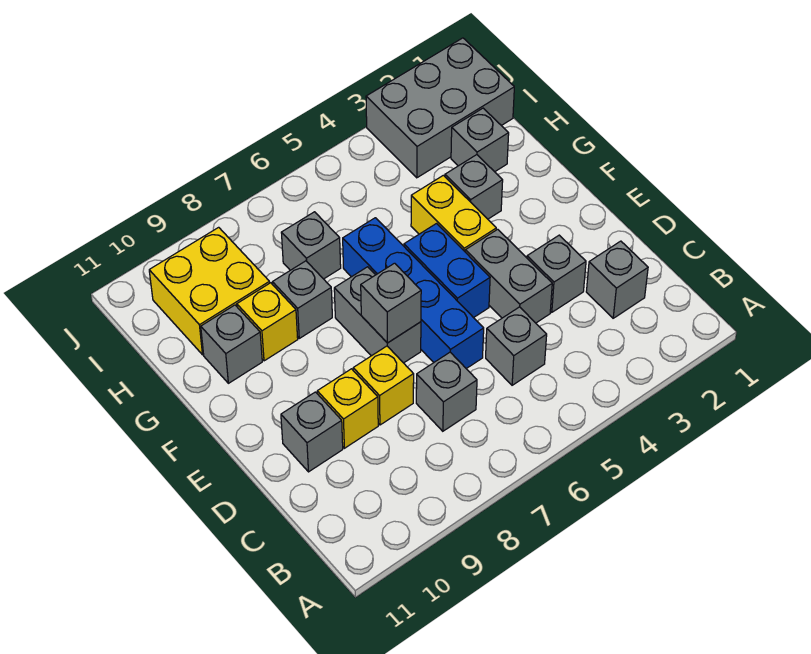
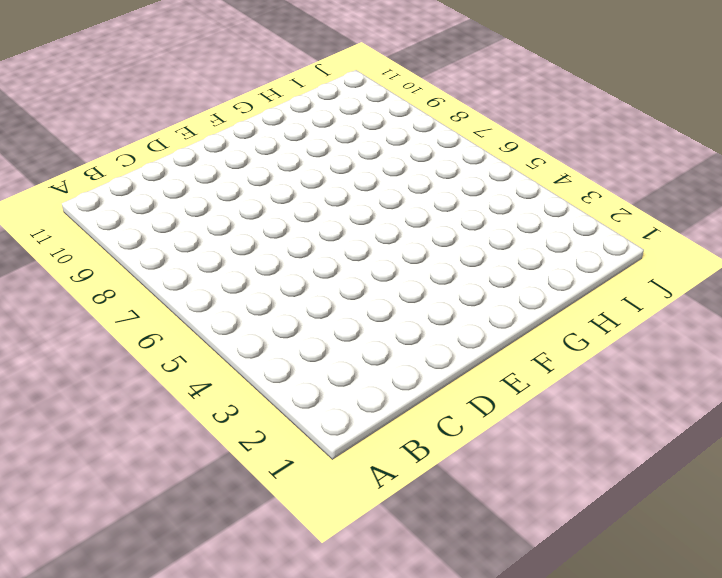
none -> grey brick C2 level 1
none -> grey brick C5 level 1
none -> grey brick C7 level 1

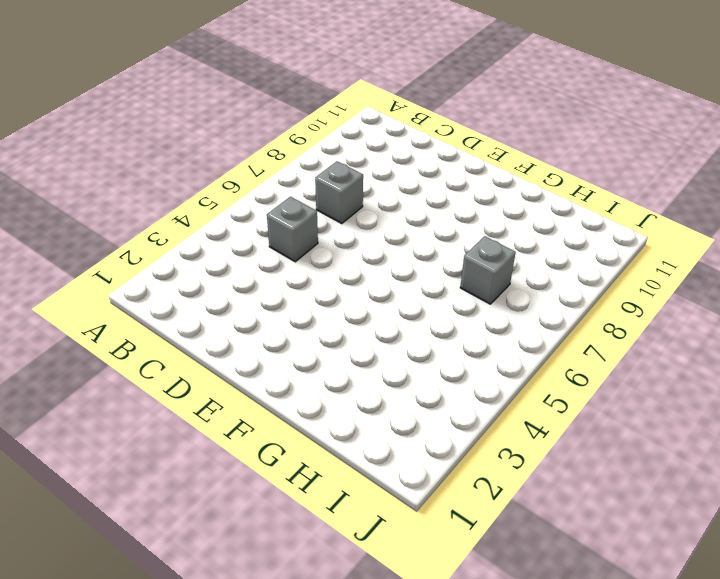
none -> grey brick C2 level 1
none -> grey brick D3 level 1
none -> grey brick D4:E4 level 1

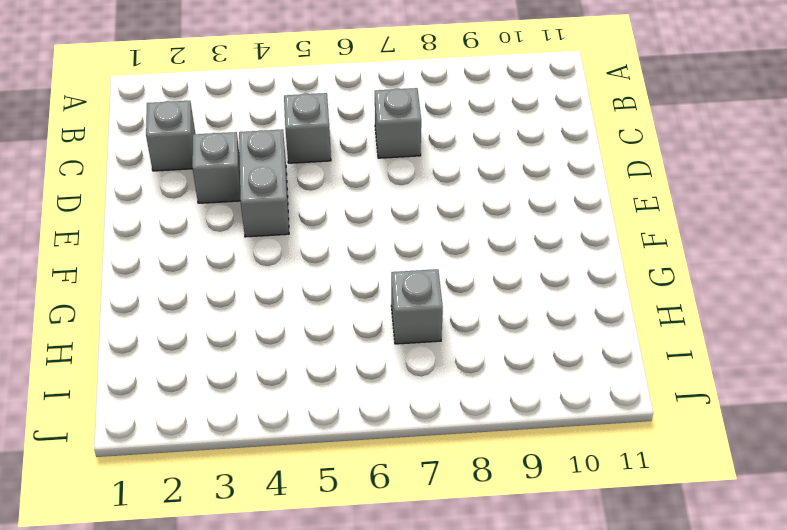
none -> blue brick D6:G6 level 1
none -> yellow brick D8 level 1
none -> yellow brick D9 level 1

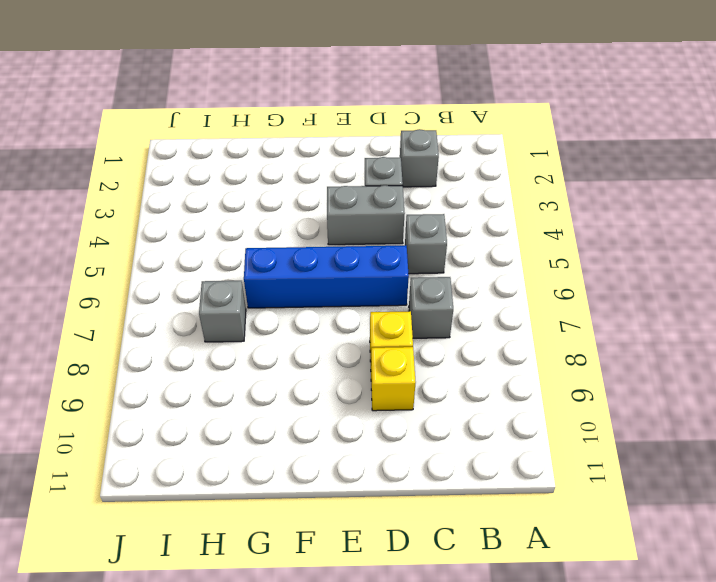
none -> grey brick D10 level 1
none -> blue brick E5:F5 level 1
none -> grey brick E7:F7 level 1

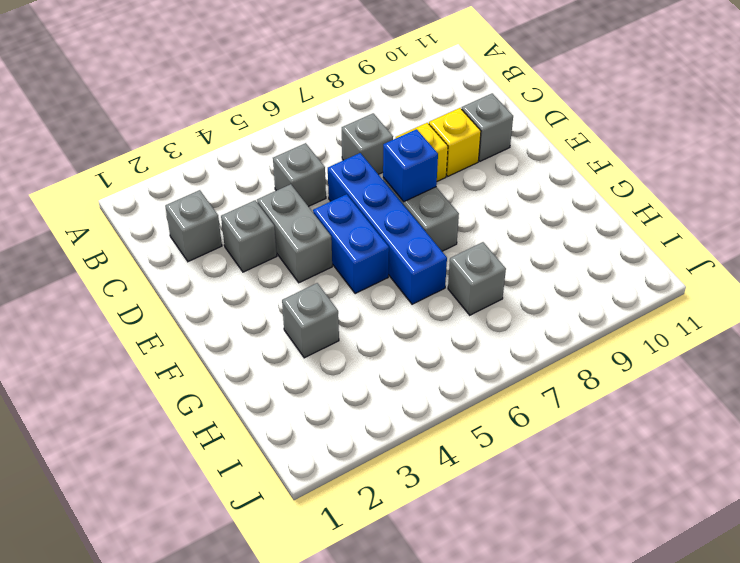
blue brick E7 level 2 -> grey brick E7 level 2
none -> yellow brick F4:G4 level 1
none -> grey brick G8 level 1
none -> yellow brick G9 level 1

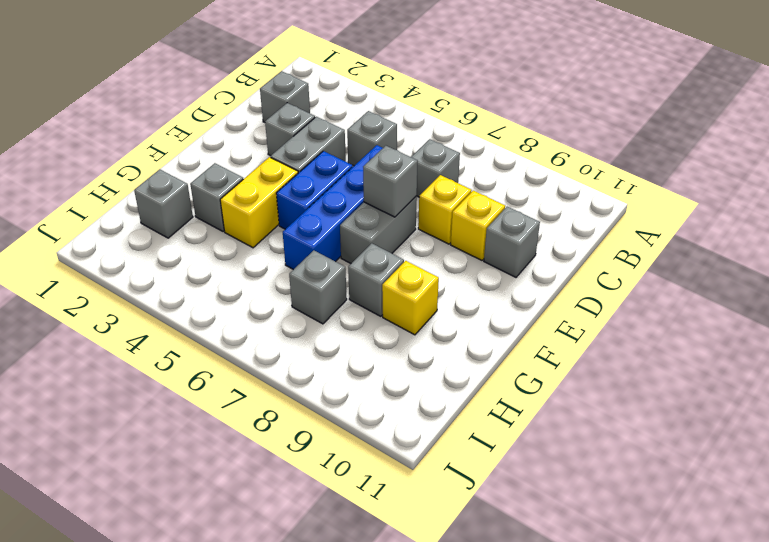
none -> grey brick G10 level 1
none -> yellow brick H9:I10 level 1
none -> grey brick I1:J3 level 1

